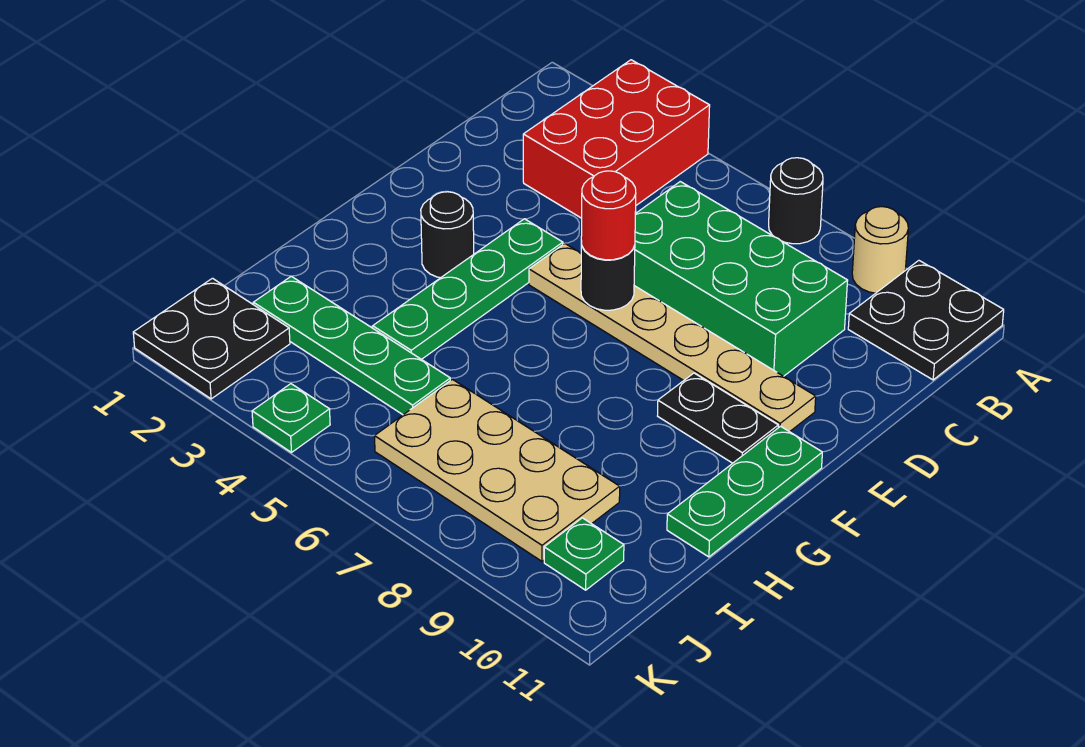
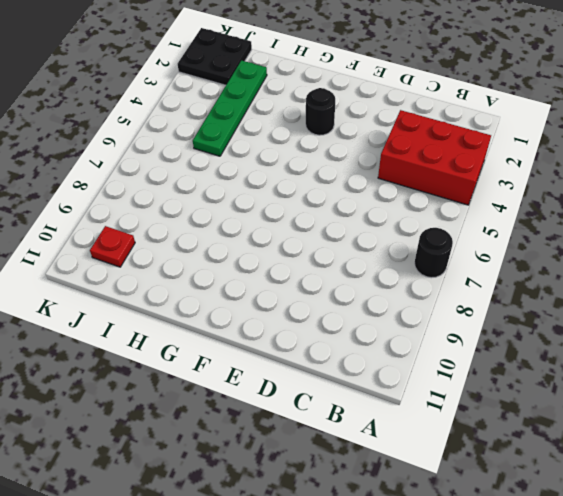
red plate J10 level 1 -> green plate J10 level 1
none -> tan round brick A9 level 1
none -> black plate A10:B11 level 1
none -> green brick C6:D9 level 1

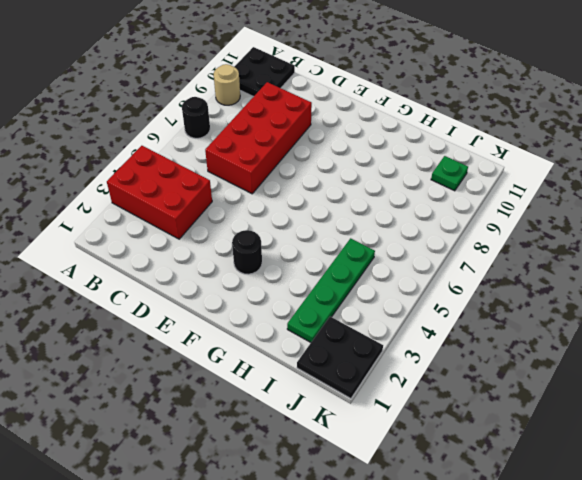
red brick C6:D9 level 1 -> green brick C6:D9 level 1
none -> green plate E4:H4 level 1
none -> tan plate E5:E10 level 1
none -> black plate F9:F10 level 1

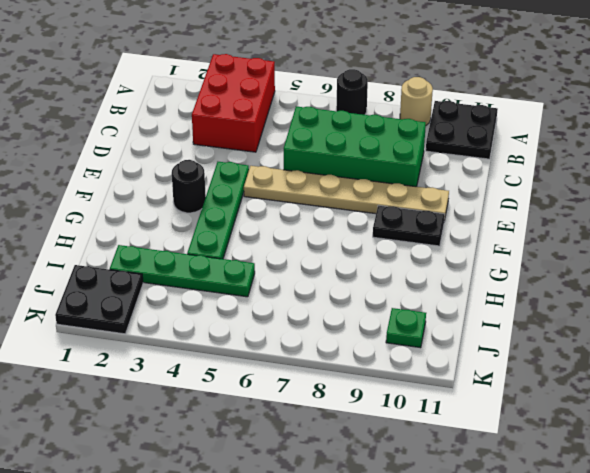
none -> green plate F11:H11 level 1
none -> tan plate I6:J9 level 1
none -> green plate K4 level 1

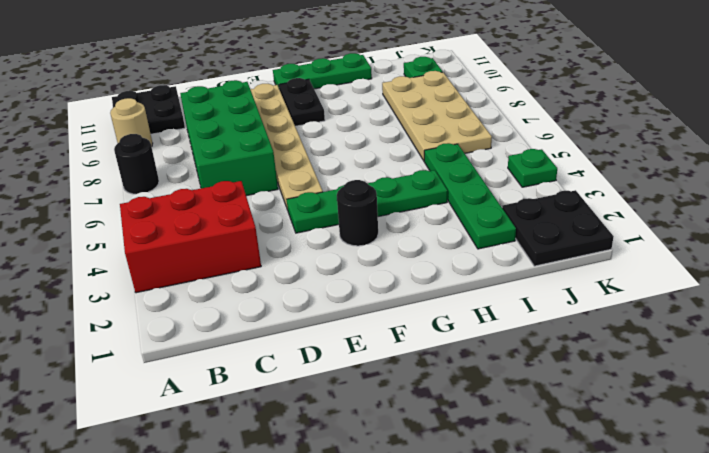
none -> black round brick E6 level 2
none -> red round brick E6 level 3

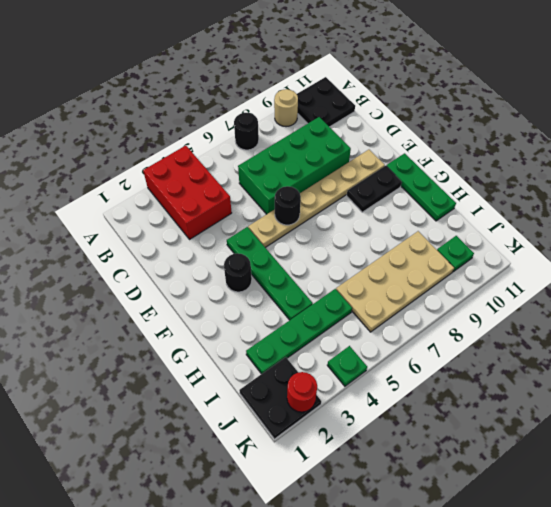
red round brick K2 level 2 -> red round brick E6 level 3

